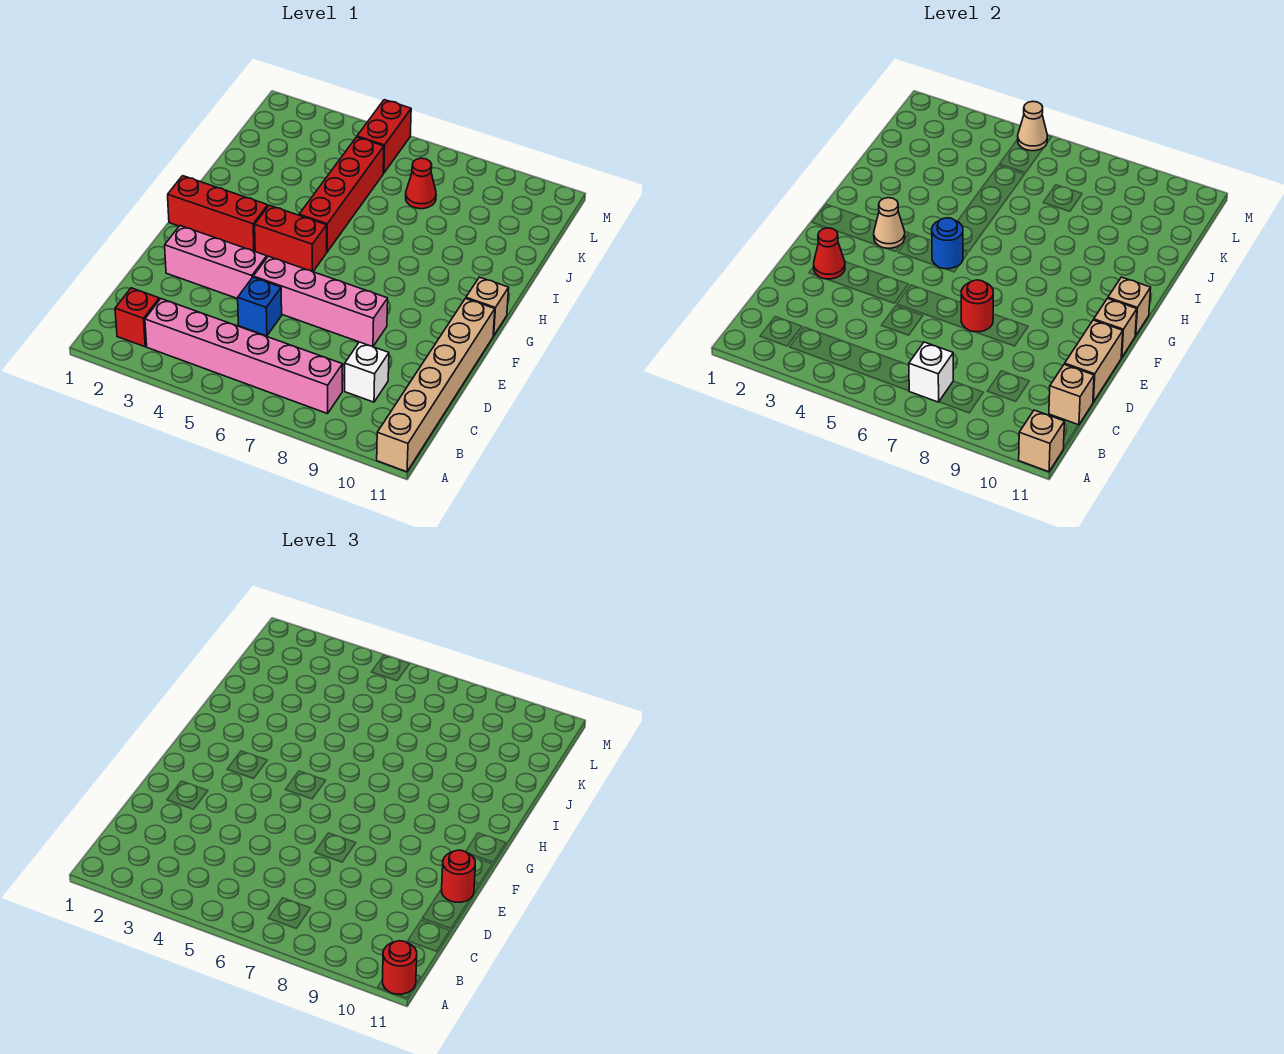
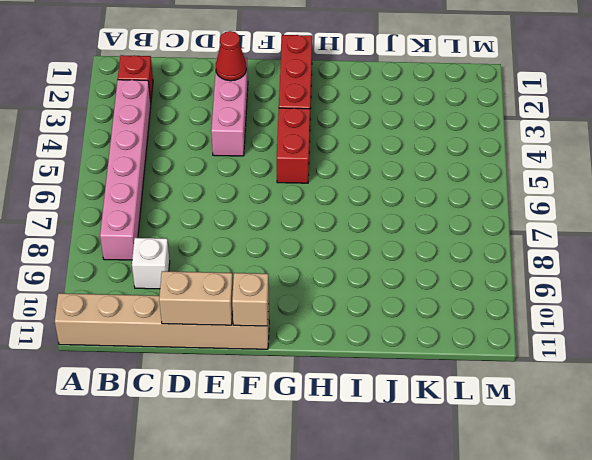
none -> blue brick D5 level 1
none -> pink brick E5:E8 level 1
none -> tan brick G11 level 1

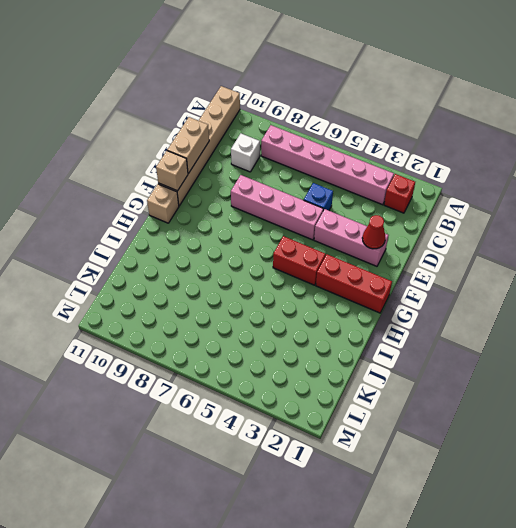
none -> red brick H5:K5 level 1
none -> red cone K7 level 1
none -> red brick L5:M5 level 1

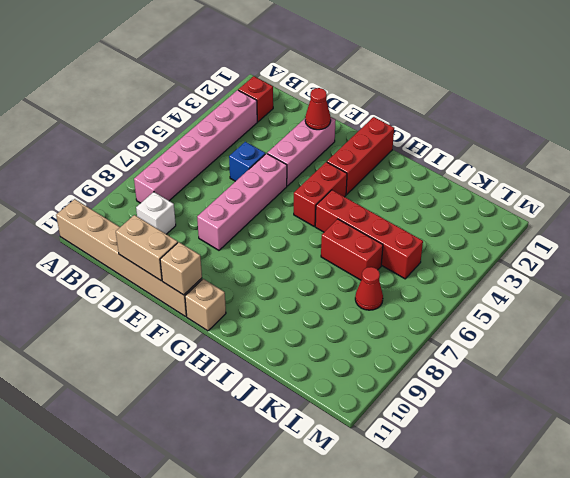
red brick I6:J6 level 1 -> red brick L5:M5 level 1
none -> tan brick A11 level 2
none -> white brick B7 level 2
none -> tan brick C11 level 2

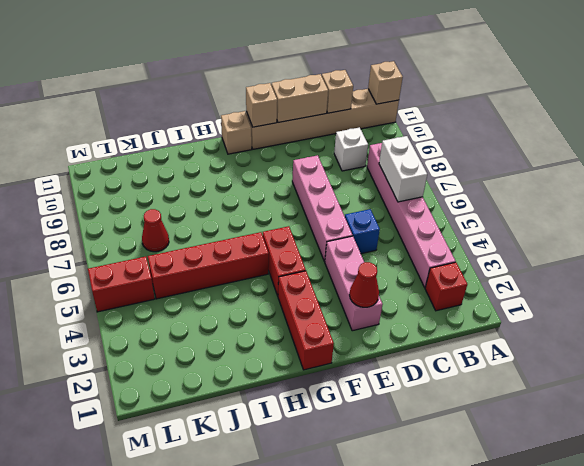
white brick B6:B7 level 2 -> white brick B7 level 2
none -> red round brick E7 level 2
none -> tan cone G3 level 2
none -> blue round brick G5 level 2

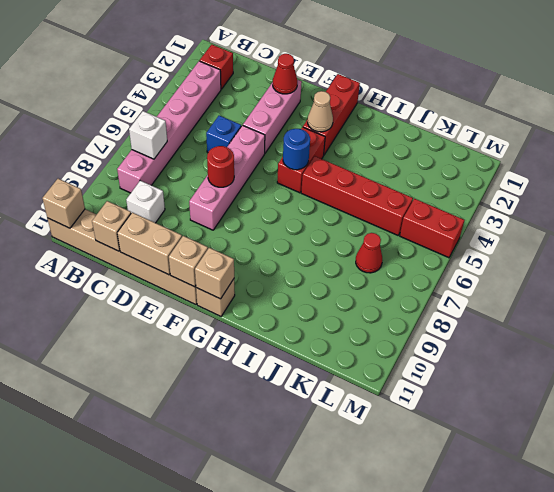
none -> tan cone M5 level 2
none -> red round brick A11 level 3
none -> red round brick E11 level 3

